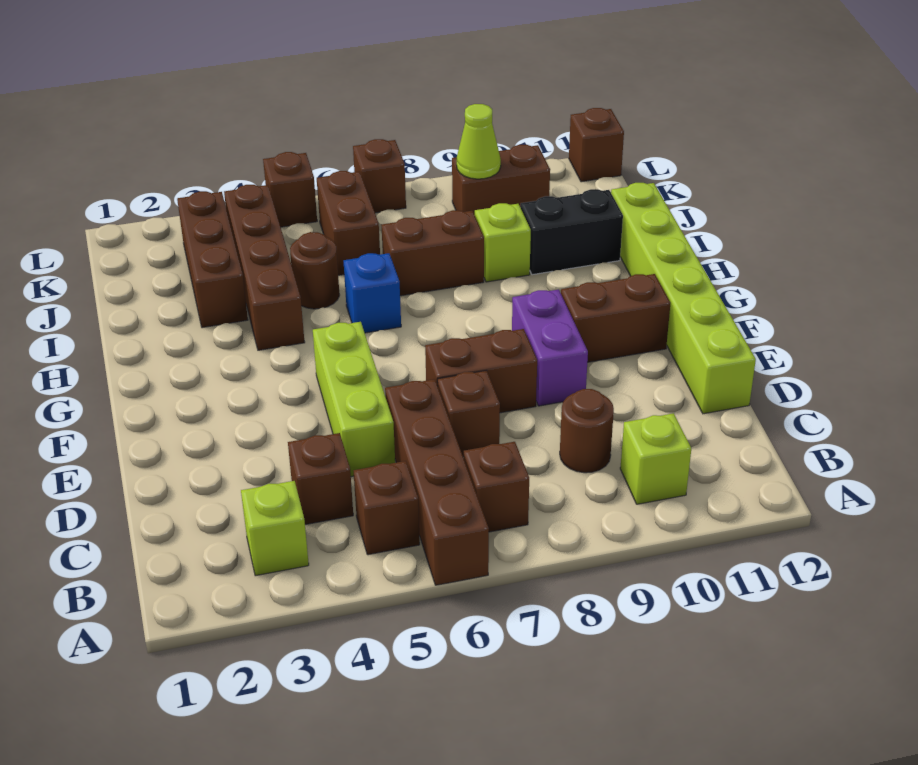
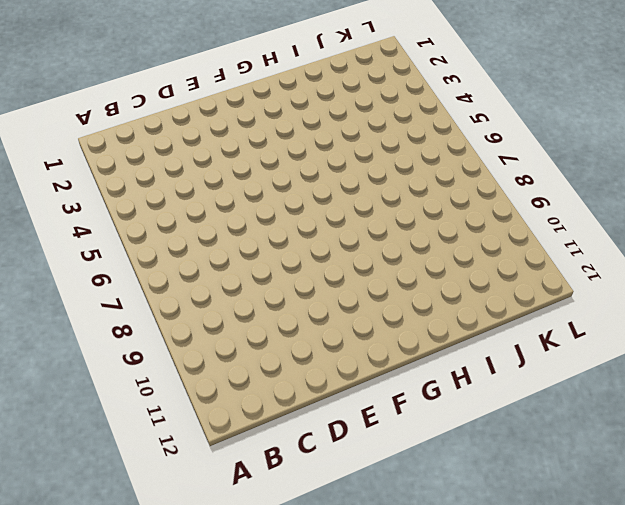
none -> brown brick A6:D6 level 1
none -> lime brick B3 level 1
none -> brown brick B5 level 1

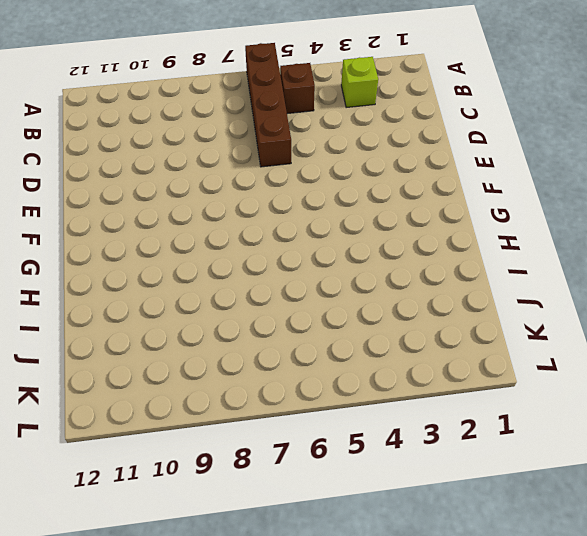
none -> brown brick B7 level 1
none -> lime brick B10 level 1
none -> brown brick C4 level 1

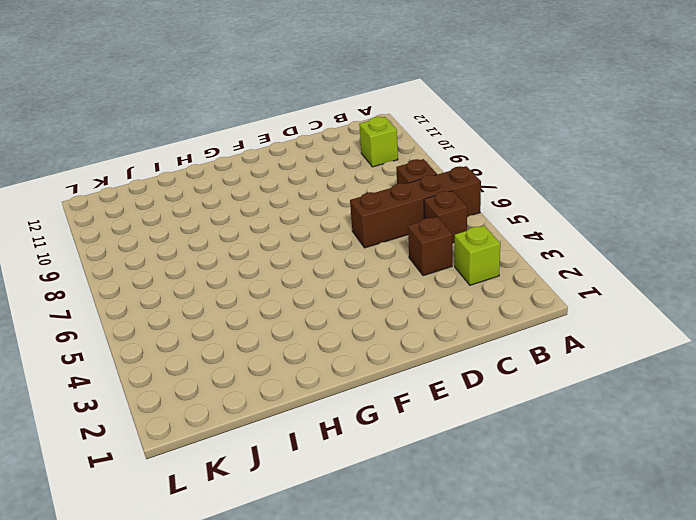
none -> brown round brick C9 level 1
none -> lime brick D5:F5 level 1
none -> brown brick D7 level 1

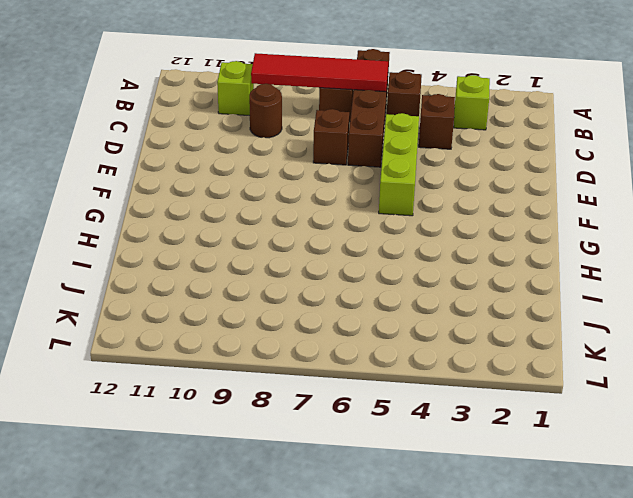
red tile B6:B9 level 2 -> none
none -> lime brick D12:I12 level 1
none -> brown brick E7:E8 level 1
none -> purple brick E9:F9 level 1

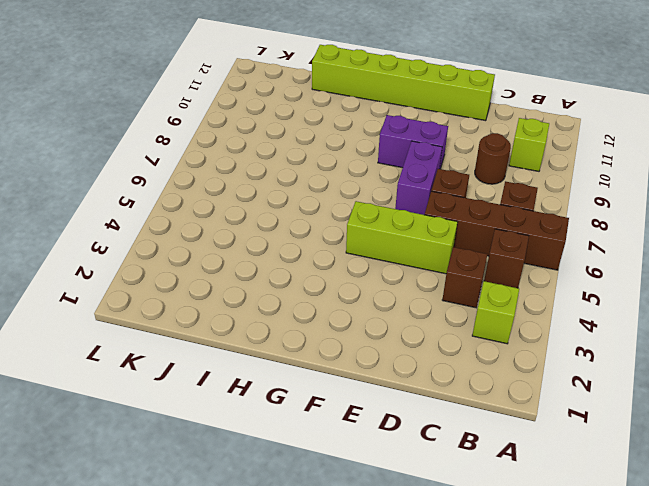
purple brick E7:E8 level 1 -> brown brick E7:E8 level 1
none -> brown brick F10:F11 level 1
none -> brown brick H4:K4 level 1
none -> blue brick H6 level 1

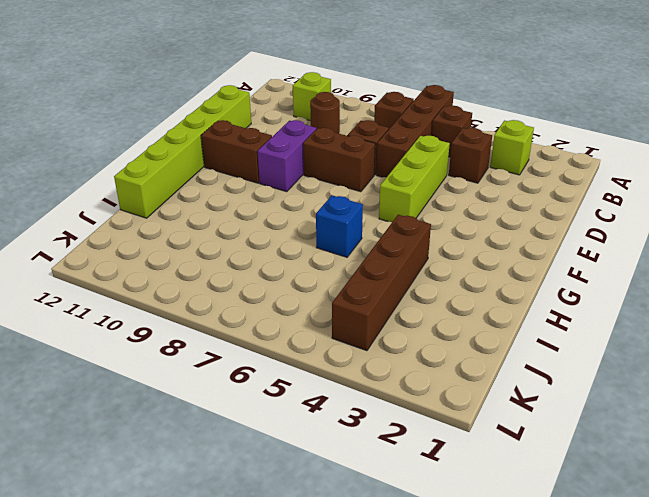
none -> brown brick I3:K3 level 1
none -> brown round brick I5 level 1
none -> brown brick I7:I8 level 1

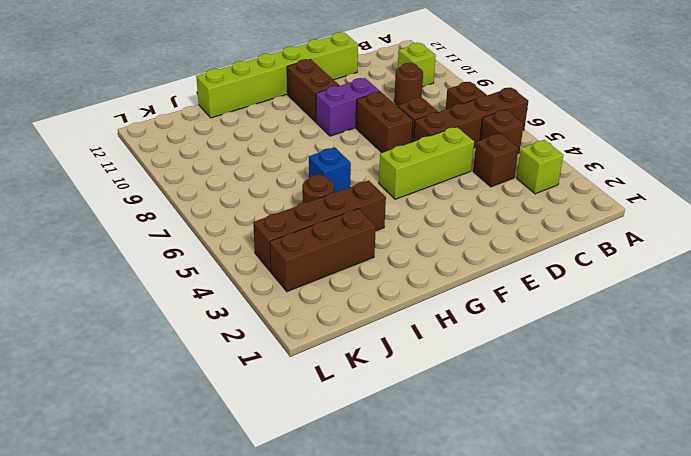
none -> brown brick I7:I8 level 1
none -> lime brick I9 level 1
none -> black brick I10:I11 level 1

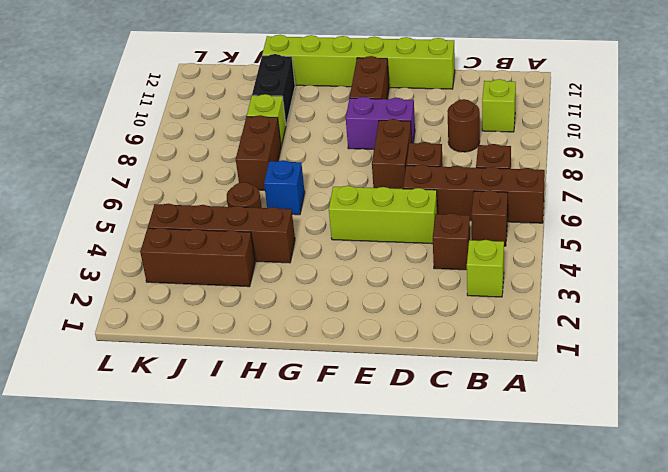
none -> brown brick J6:K6 level 1
none -> brown brick K9:K10 level 1
none -> brown brick L5 level 1

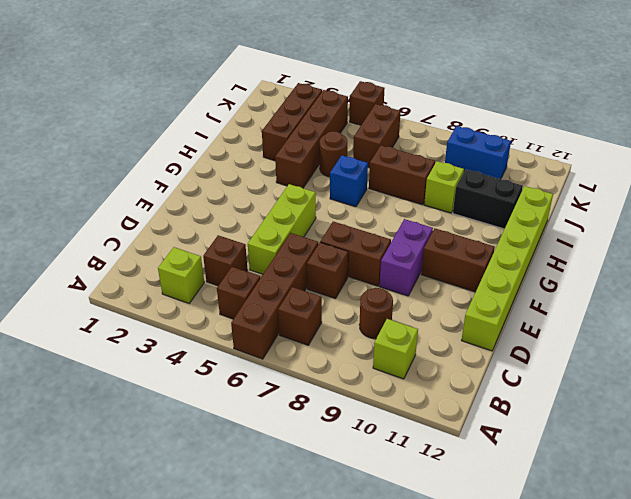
blue brick K9:K10 level 1 -> brown brick K9:K10 level 1
none -> brown brick L7 level 1
none -> brown brick L12 level 1
none -> lime cone K9 level 2

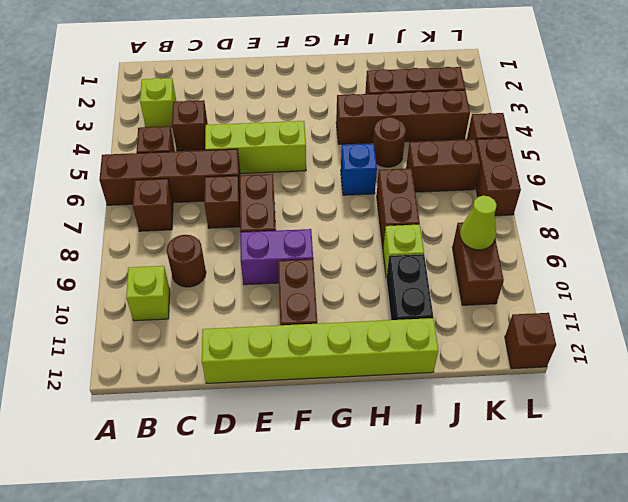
brown brick L6:L7 level 1 -> brown brick L7 level 1

